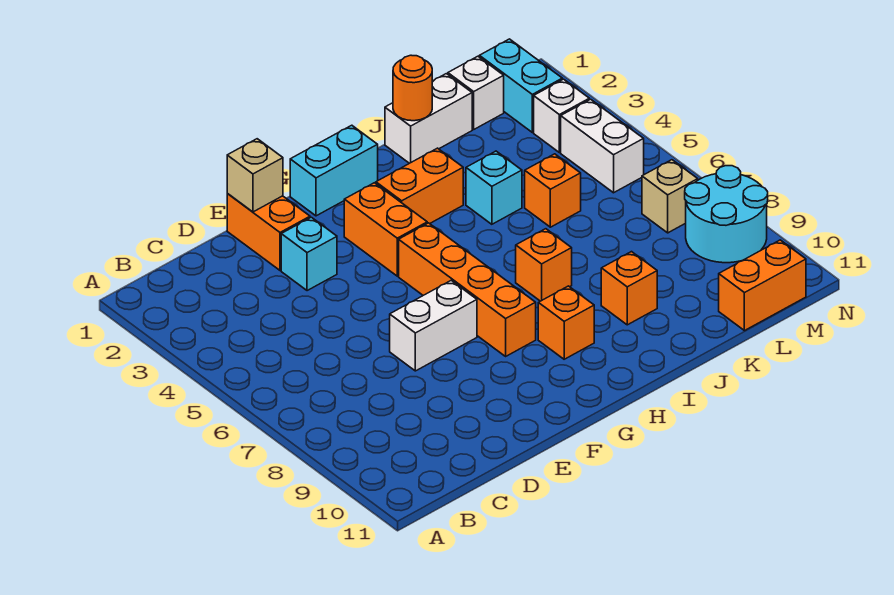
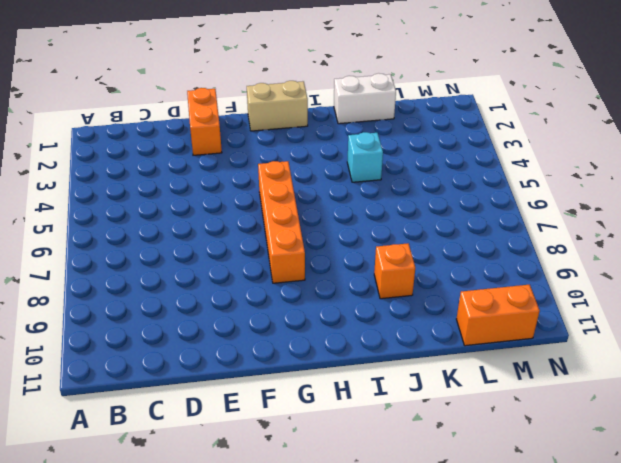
tan brick G1:H1 level 1 -> cyan brick G1:H1 level 1
none -> cyan brick E3 level 1
none -> white brick E7:F7 level 1
none -> orange brick G3:G4 level 1

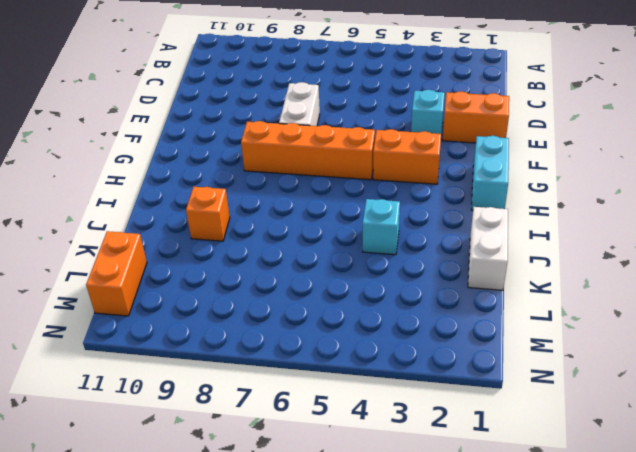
none -> orange brick H3:I3 level 1
none -> orange brick H9 level 1
none -> orange brick I7 level 1

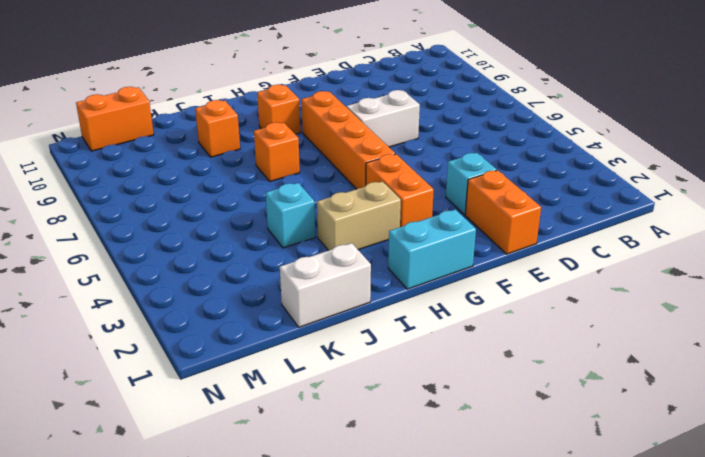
tan brick H3:I3 level 1 -> orange brick H3:I3 level 1
none -> orange brick K5 level 1
none -> white brick L1 level 1
none -> cyan brick M1:M2 level 1

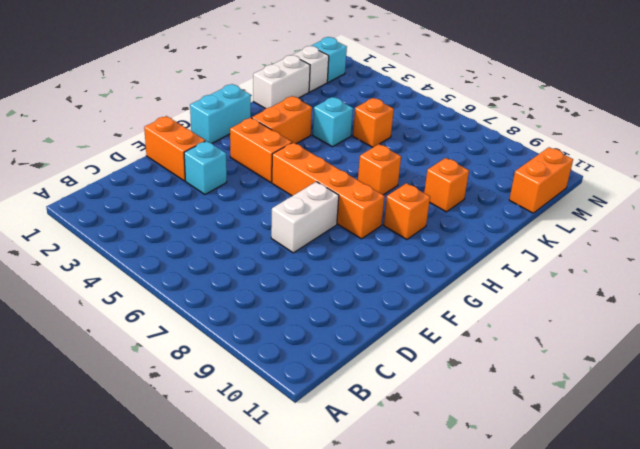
cyan brick M1 level 1 -> cyan brick M1:M2 level 1
none -> white brick M3 level 1
none -> white brick M4:M5 level 1
none -> tan brick M7 level 1

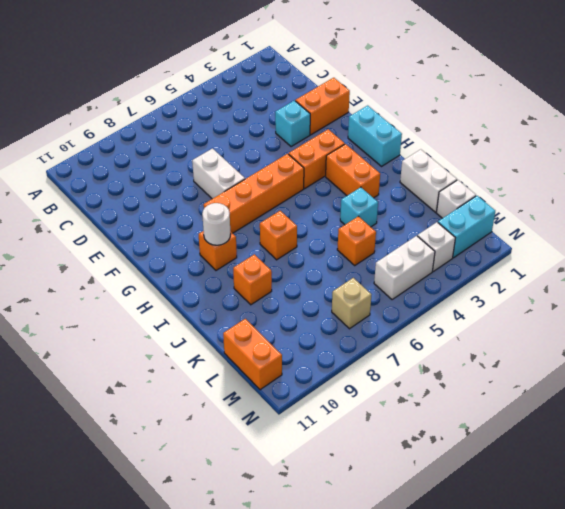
white round brick H9 level 2 -> none
none -> cyan round brick M8:N9 level 1
none -> tan brick E1 level 2
none -> orange round brick J1 level 2

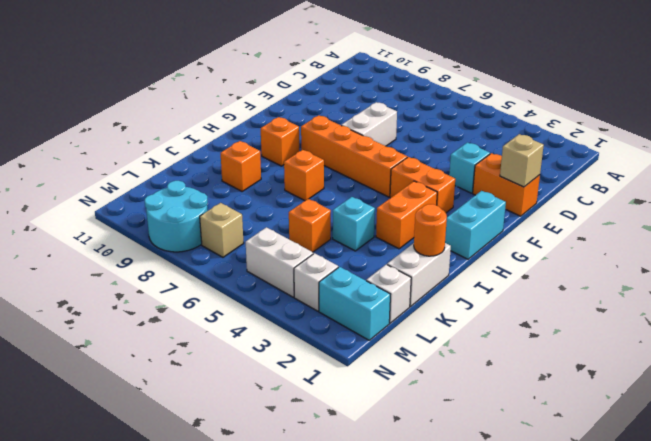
none -> orange brick L11:M11 level 1

